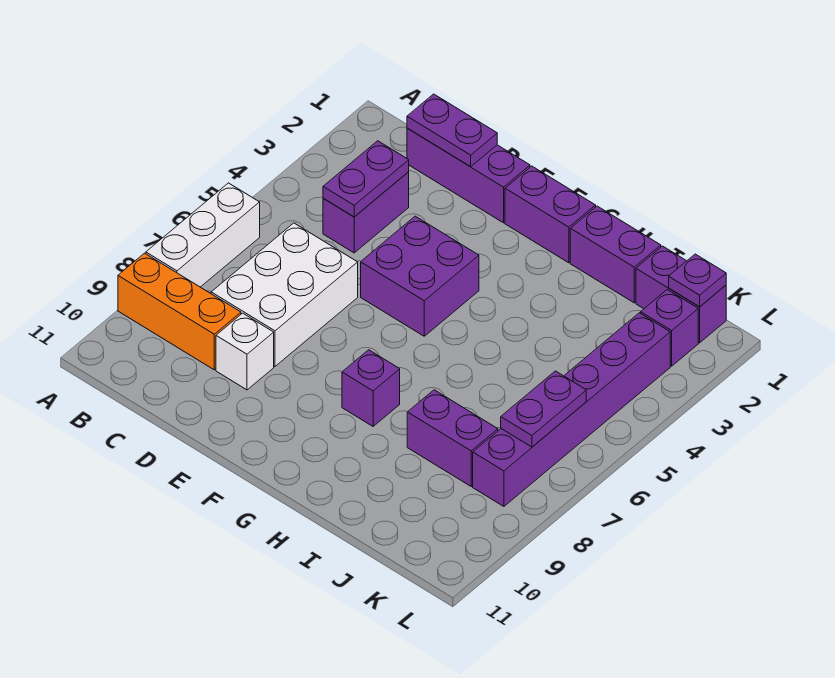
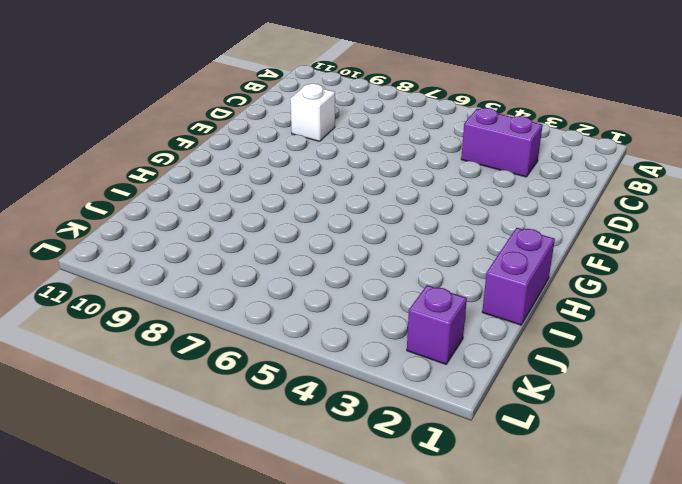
none -> white brick A6:A8 level 1
none -> orange brick A9:C9 level 1
none -> purple brick C1:E1 level 1

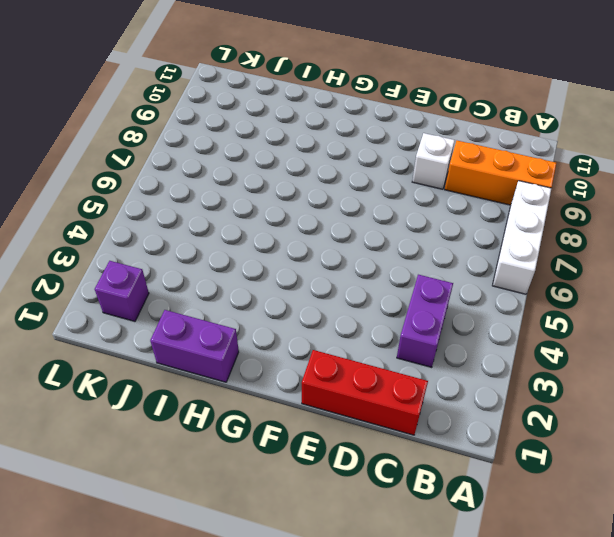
red brick C1:E1 level 1 -> purple brick C1:E1 level 1
none -> white brick C6:D8 level 1
none -> purple brick E4:F5 level 1
none -> purple brick F1:G1 level 1

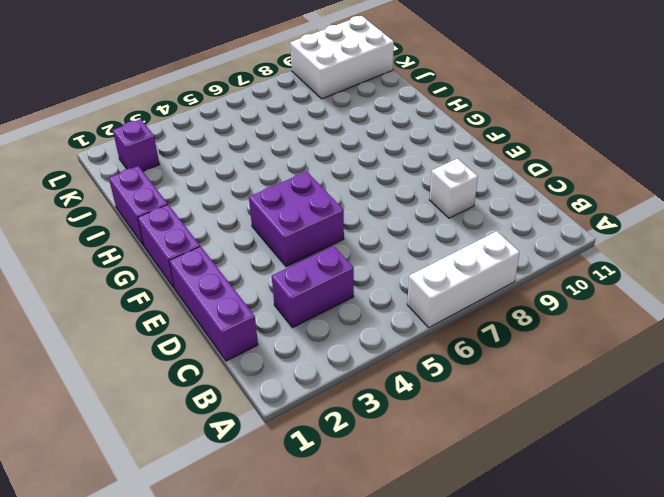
white brick K9:L11 level 1 -> white brick C6:D8 level 1
none -> orange brick A9:C9 level 1
none -> purple brick G8 level 1
none -> purple brick I8:J8 level 1

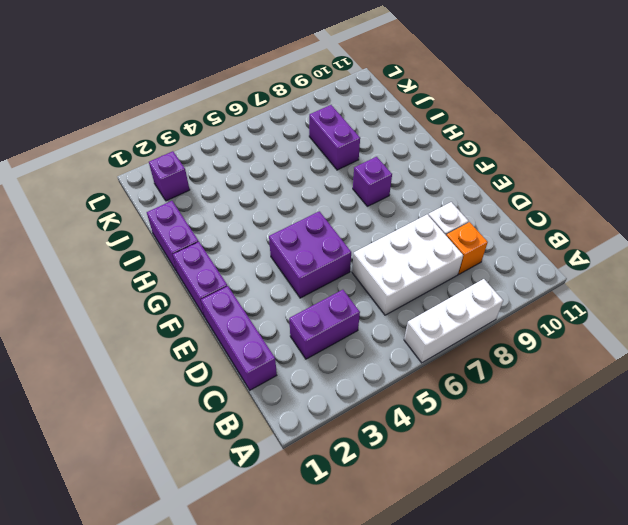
orange brick C9 level 1 -> orange brick A9:C9 level 1
none -> purple brick J1:K1 level 1
none -> purple brick K3:K8 level 1
none -> purple plate C1:D1 level 2

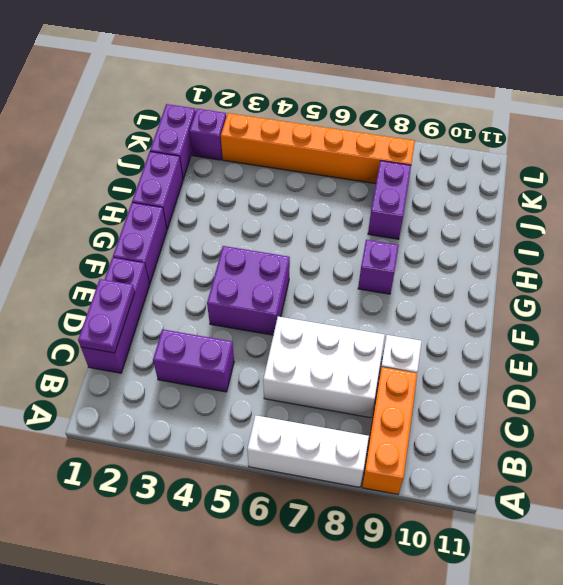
orange brick K3:K8 level 1 -> purple brick K3:K8 level 1
none -> purple plate C3:C4 level 2
none -> purple plate K1 level 2
none -> purple plate K6:K7 level 2

